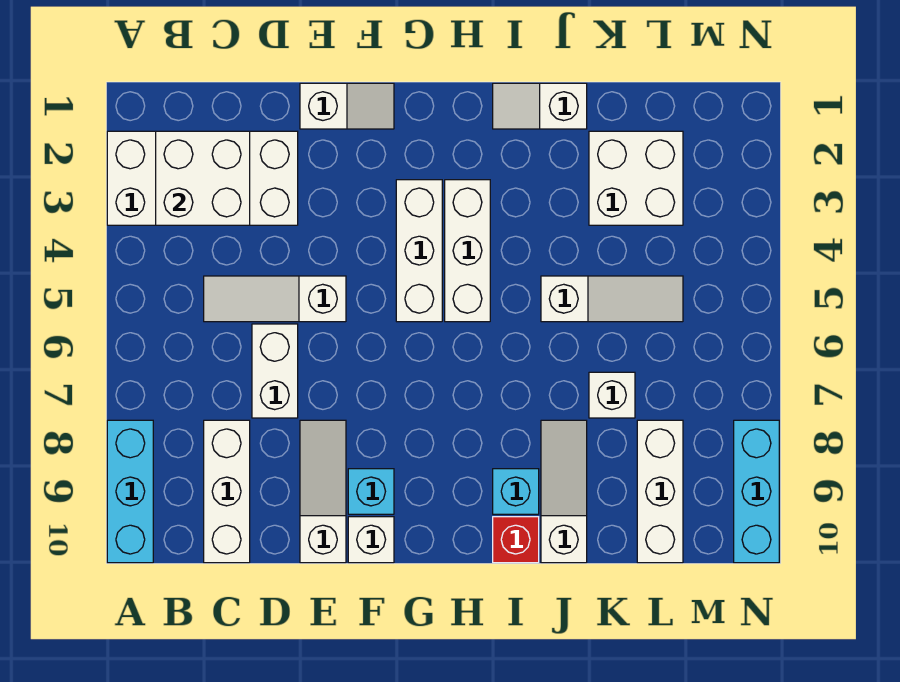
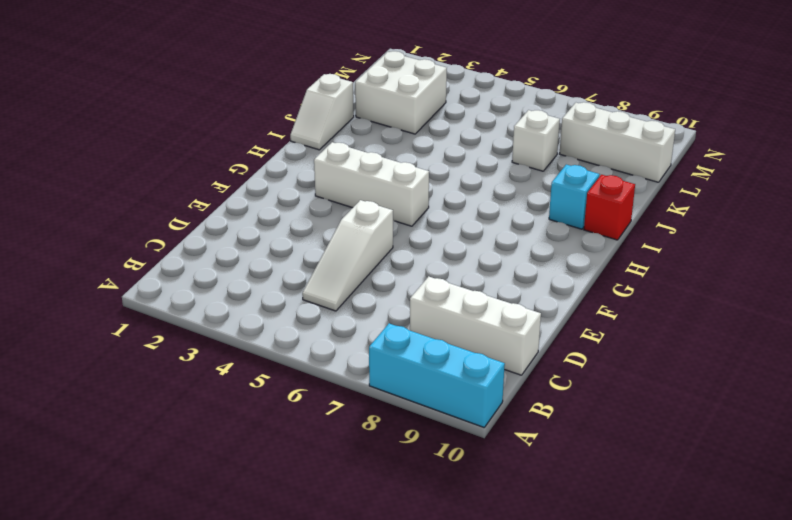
none -> white brick A2:D3 level 1
none -> white brick D6:D7 level 1
none -> white slope E1:F1 level 1 top E

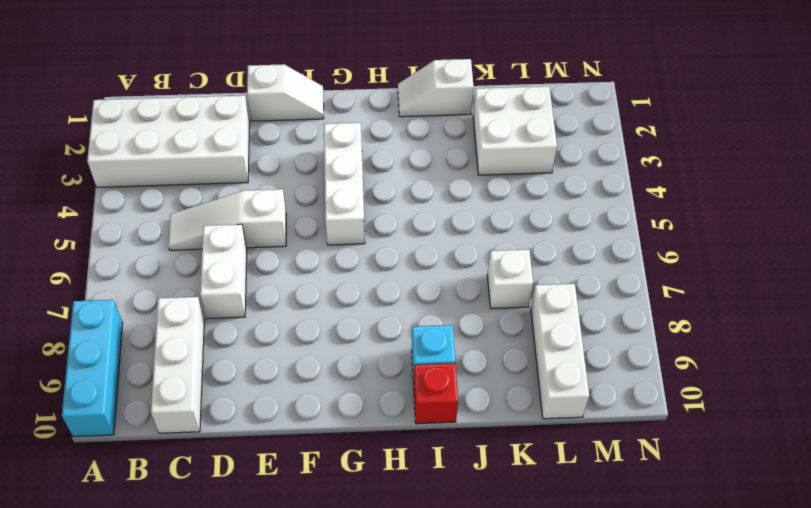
none -> white slope E8:E10 level 1 top 10
none -> cyan brick F9 level 1
none -> white brick F10 level 1

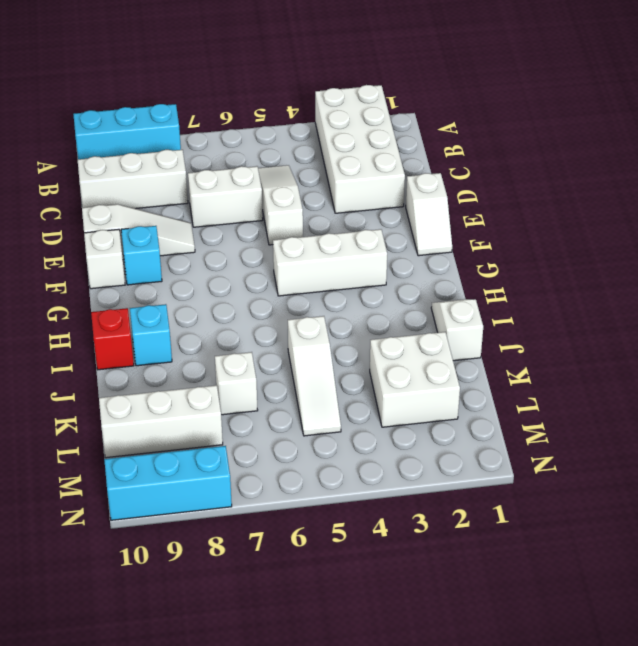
none -> white brick H3:H5 level 1
none -> white slope J8:J10 level 1 top 10
none -> white brick B2:C3 level 2

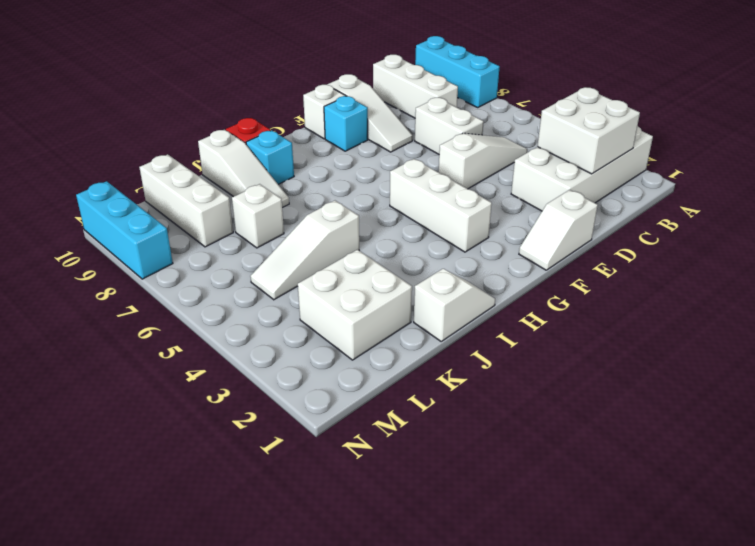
none -> white brick H3:H5 level 1

